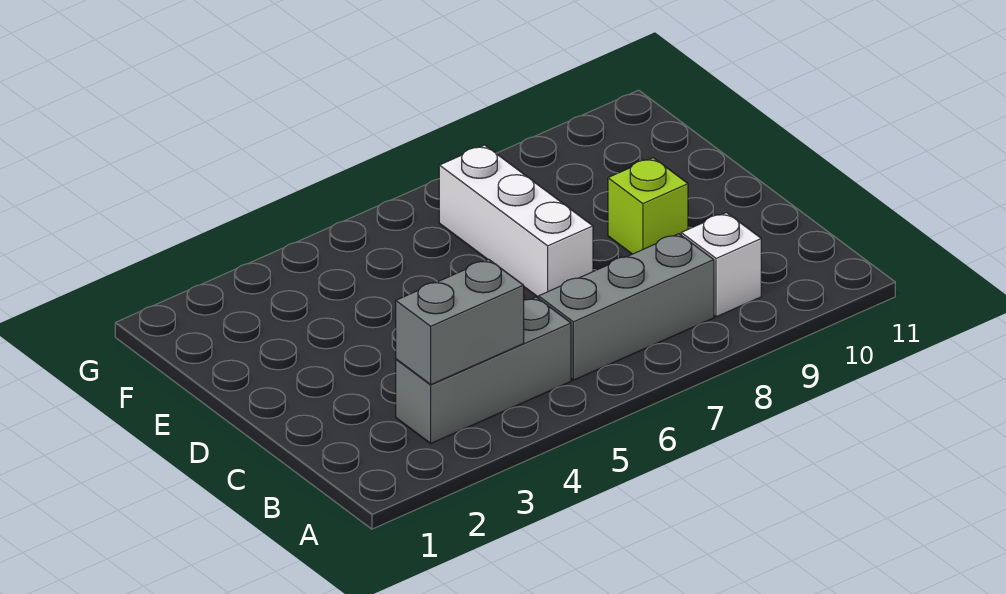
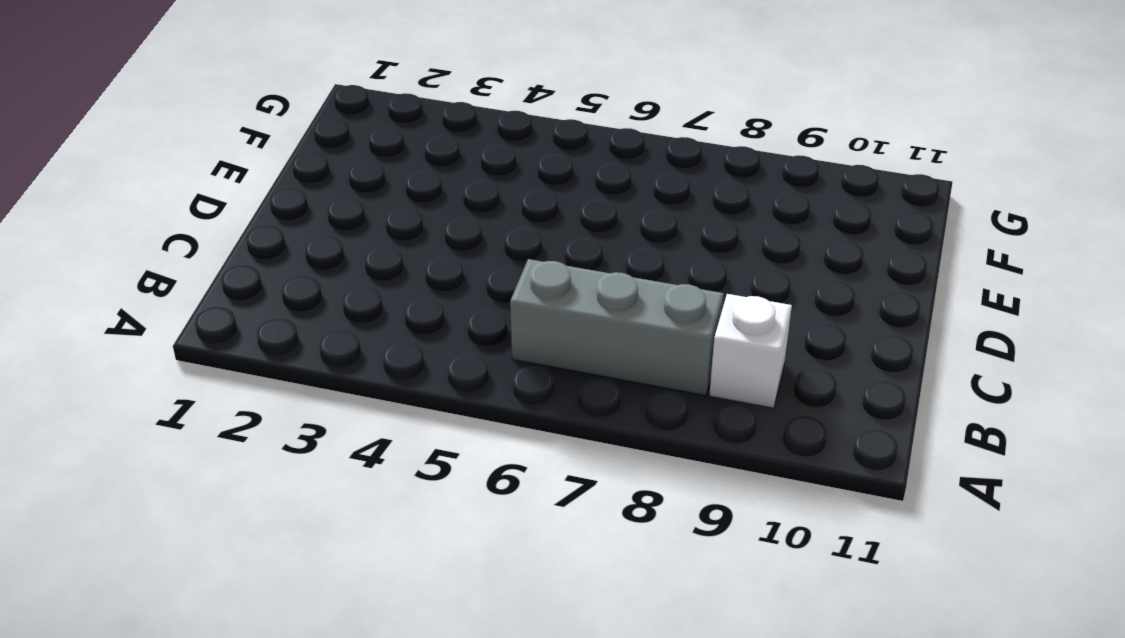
none -> grey brick B3:B5 level 1
none -> white brick D7:F7 level 1

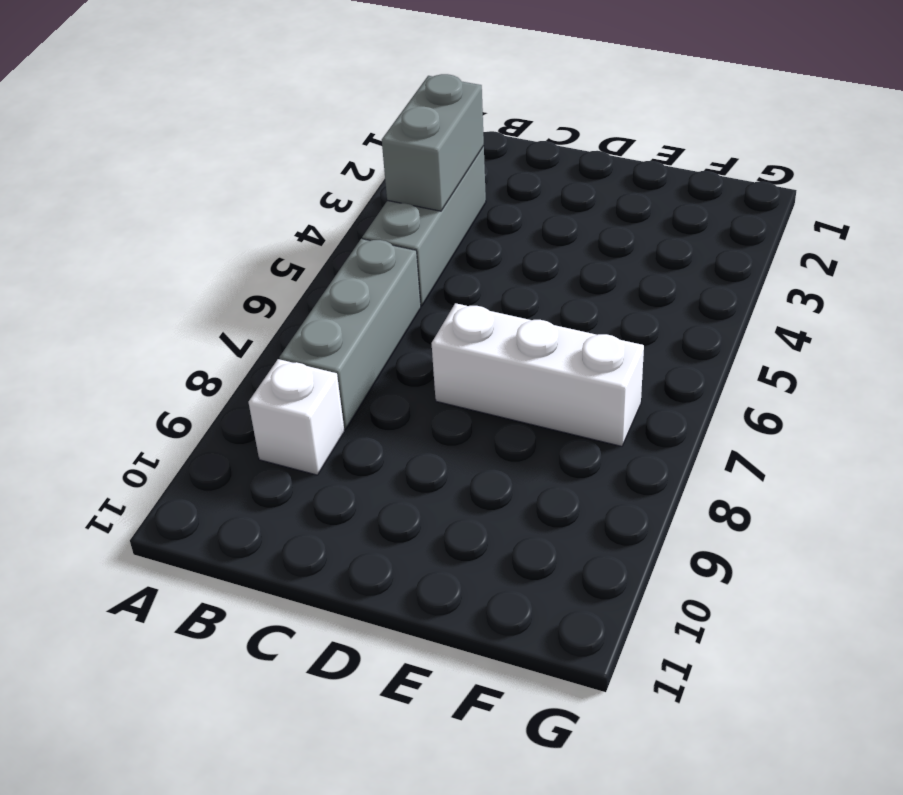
none -> lime brick D9 level 1

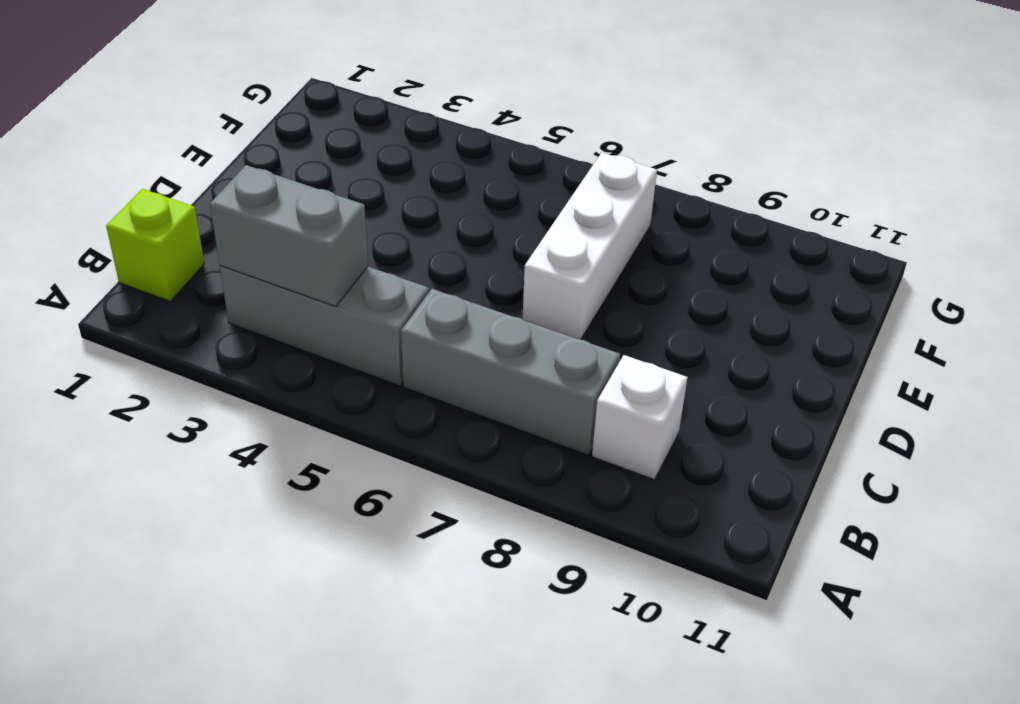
lime brick B1 level 1 -> lime brick D9 level 1

